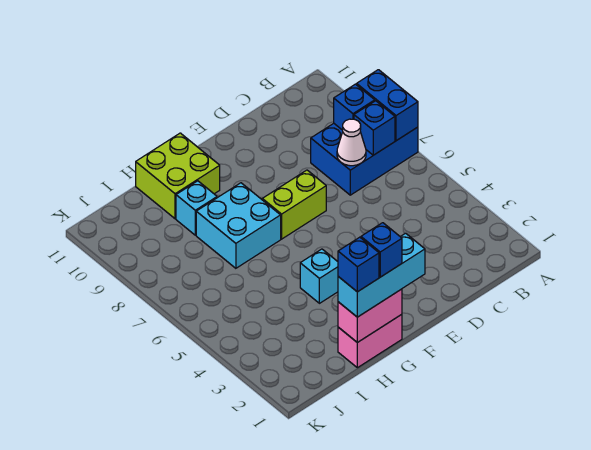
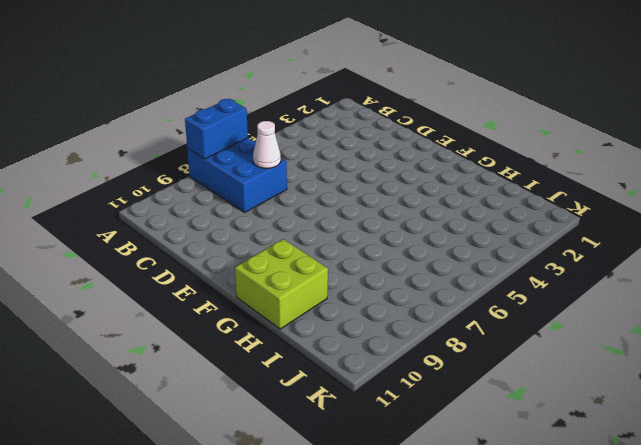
none -> lime brick E7:F7 level 1
none -> pink brick G1:H1 level 1
none -> cyan brick G4 level 1

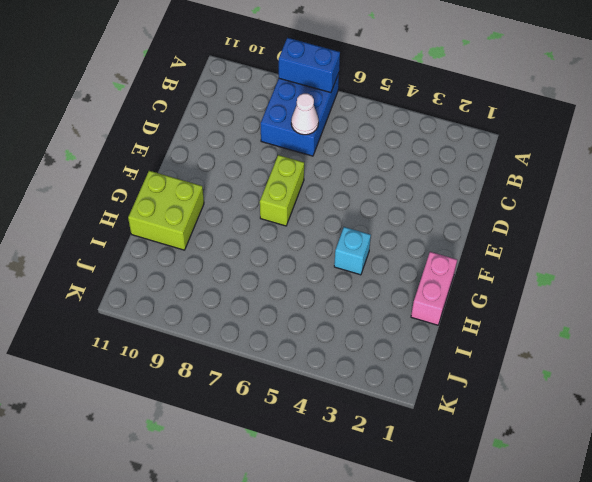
none -> cyan brick G7:H8 level 1
none -> cyan brick H9 level 1
none -> blue brick B7 level 2

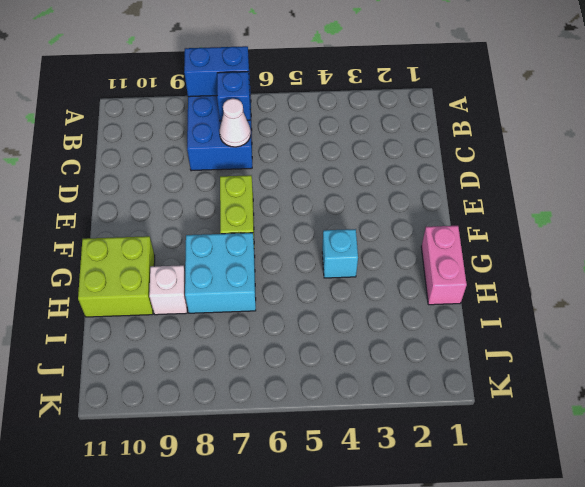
white brick H9 level 1 -> cyan brick H9 level 1
none -> blue brick B8 level 2
none -> pink brick G1:H1 level 2
none -> cyan brick F1:H1 level 3

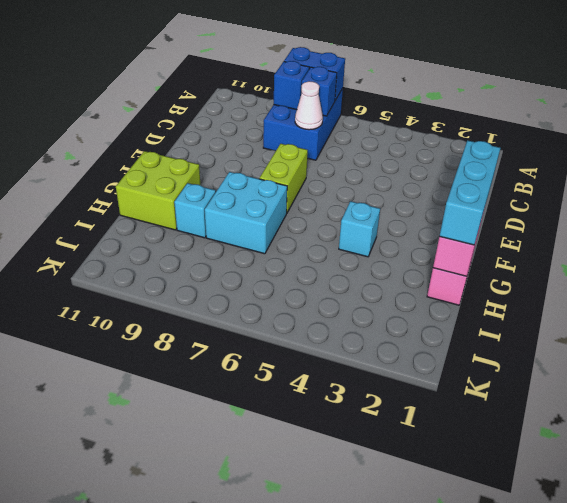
none -> blue brick G1 level 4
none -> blue brick H1 level 4

